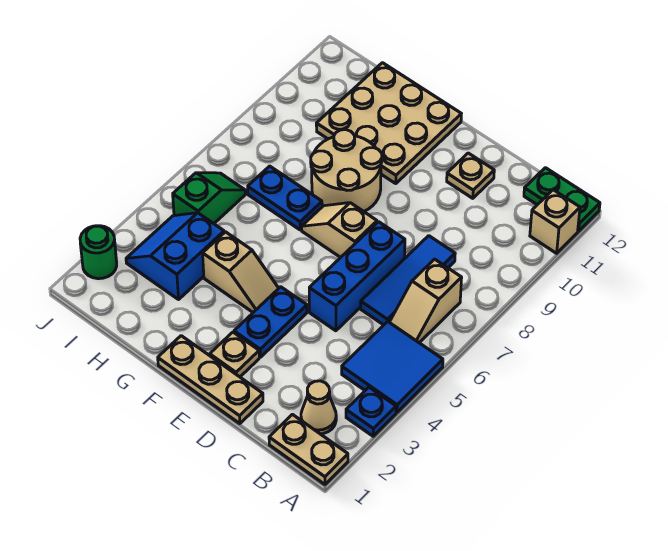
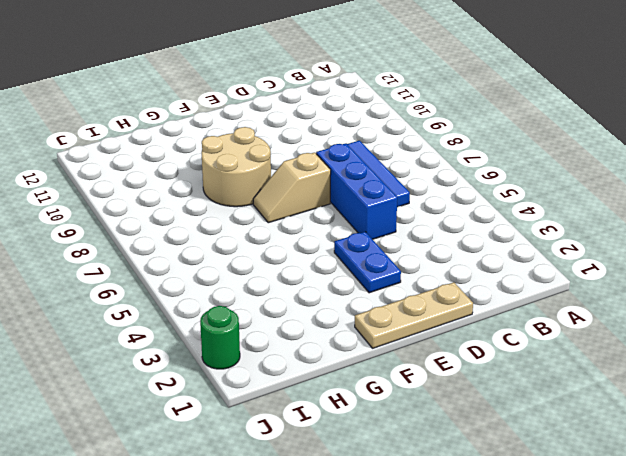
none -> tan plate A1:B1 level 1
none -> blue plate A3 level 1
none -> blue tile A4:B5 level 1

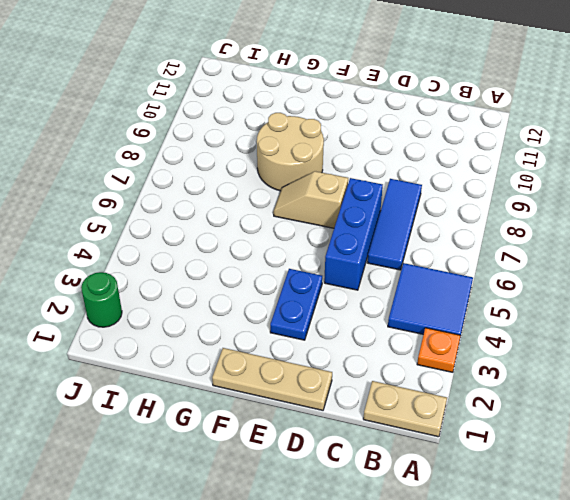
orange plate A3 level 1 -> blue plate A3 level 1
none -> tan brick A11 level 1
none -> green plate A12:B12 level 1
none -> tan cone B2 level 1

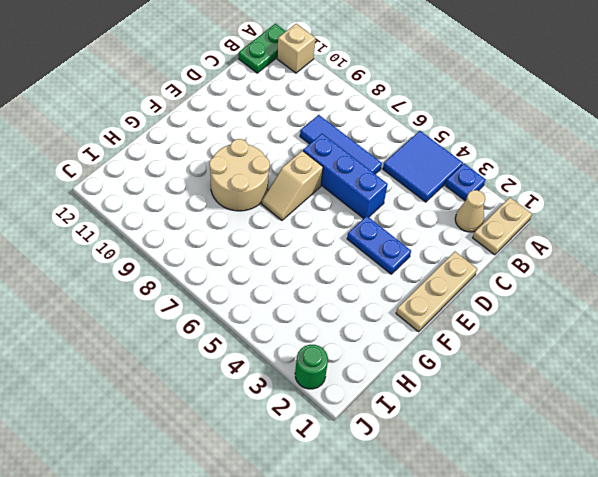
none -> tan slope B6:B7 level 1 top 7
none -> tan plate D11 level 1
none -> tan plate E2 level 1

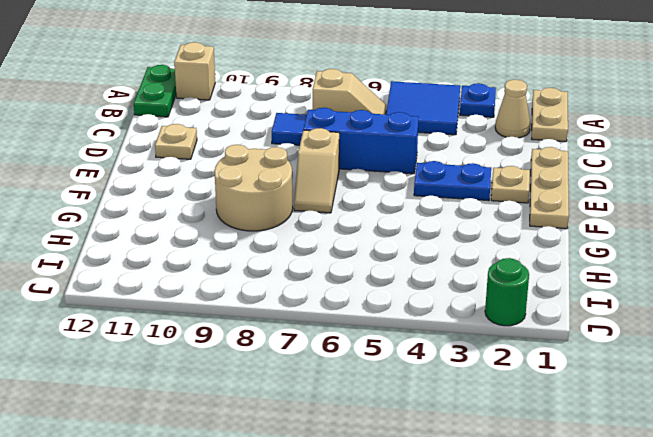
none -> tan slope F4:G4 level 1 top G
none -> tan plate F10:H12 level 1
none -> blue plate G7:H7 level 1

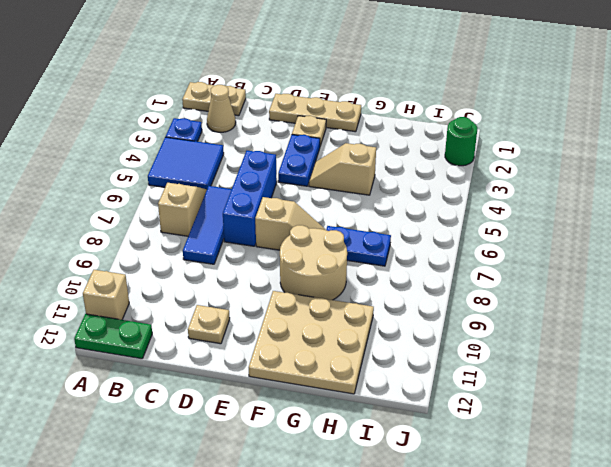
none -> blue slope H3:I4 level 1 top H
none -> green slope I5:I6 level 1 top 5

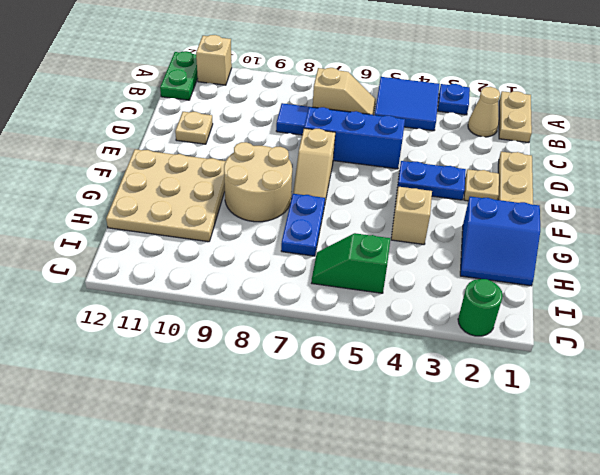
blue slope G1:H2 level 1 top G -> blue slope H3:I4 level 1 top H

